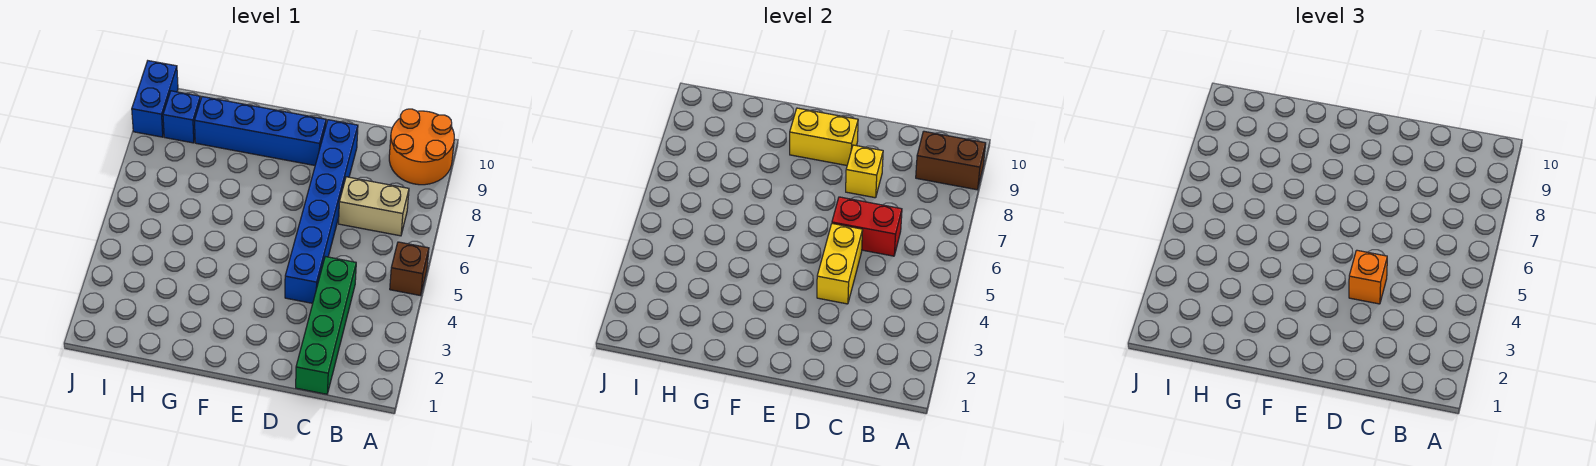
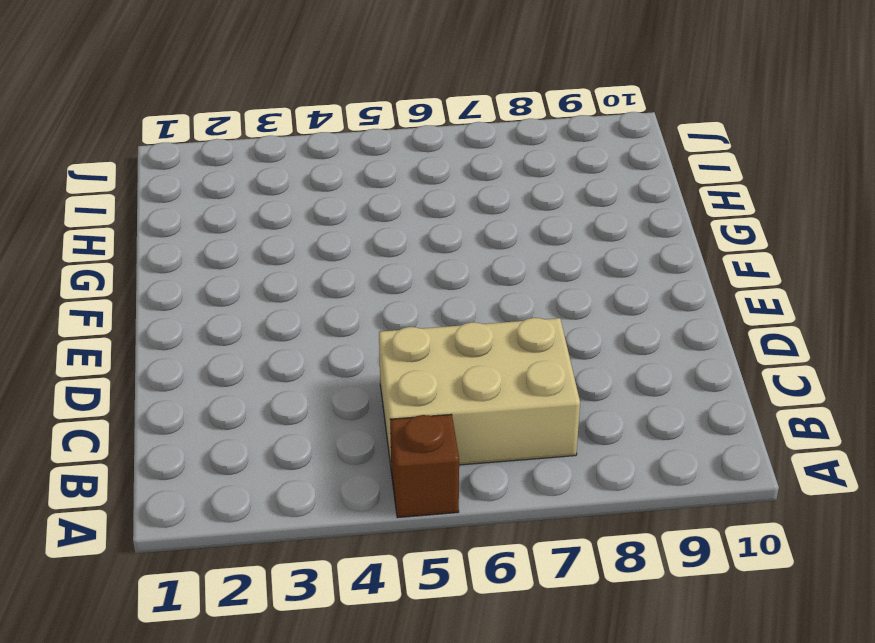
tan brick B5:C7 level 1 -> tan brick B7:C7 level 1
none -> orange round brick A9:B10 level 1
none -> green brick C1:C4 level 1
none -> blue brick D4:D9 level 1

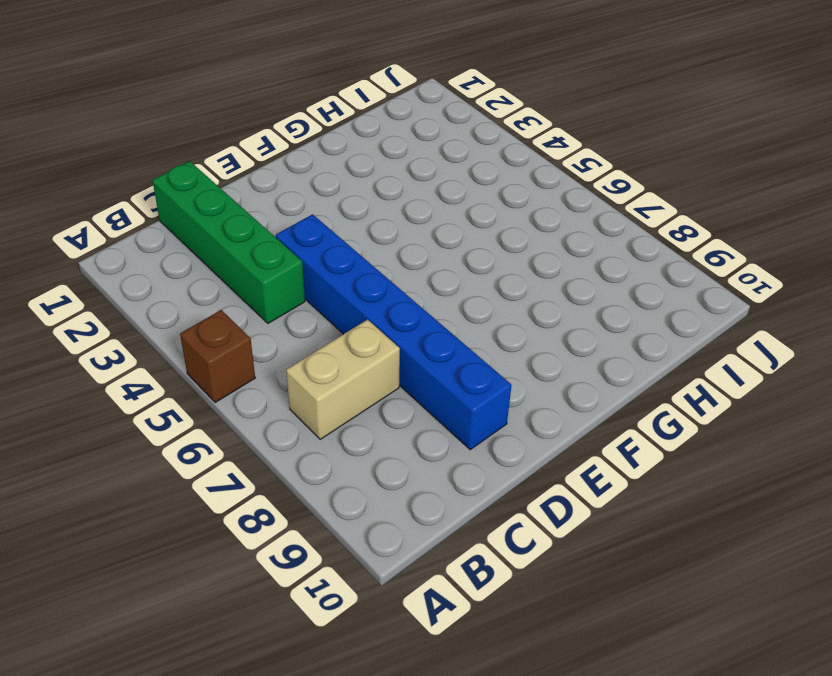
none -> orange round brick A9:B10 level 1
none -> blue brick E9:H9 level 1
none -> blue brick I9 level 1

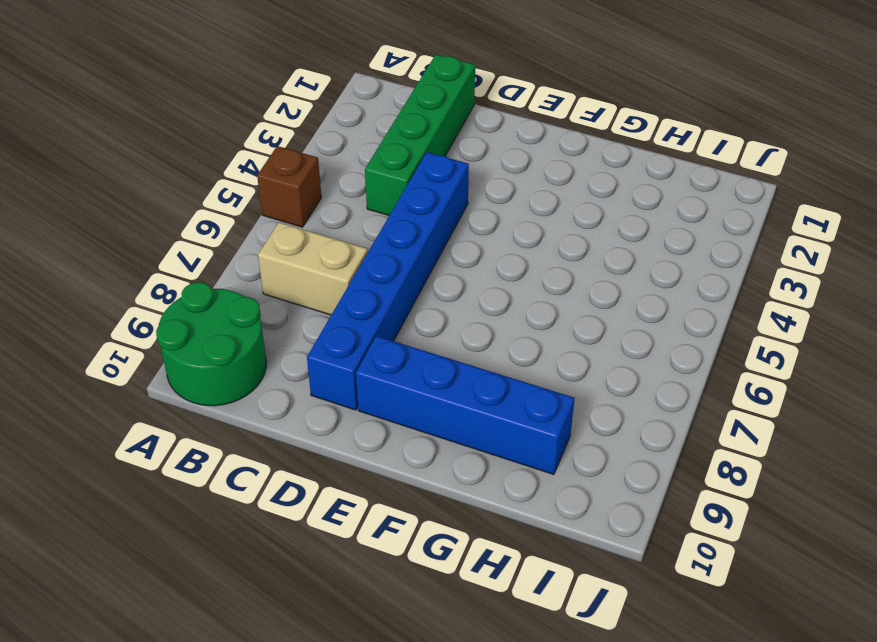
green round brick A9:B10 level 1 -> orange round brick A9:B10 level 1
none -> blue brick I9 level 1
none -> blue brick J9:J10 level 1
none -> brown brick A9:B9 level 2

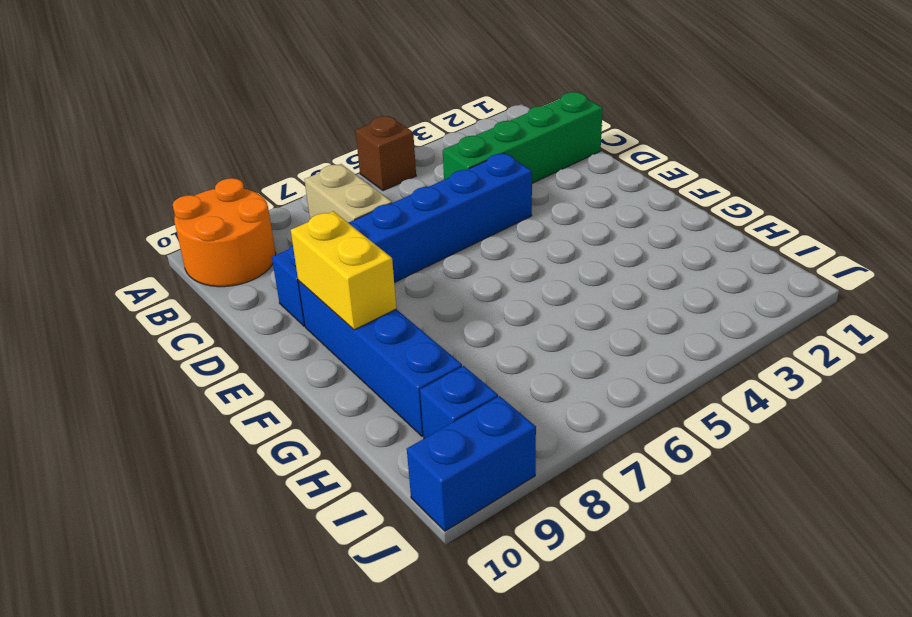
none -> brown brick A9:B9 level 2
none -> red brick C6:D6 level 2
none -> yellow brick D4:D5 level 2

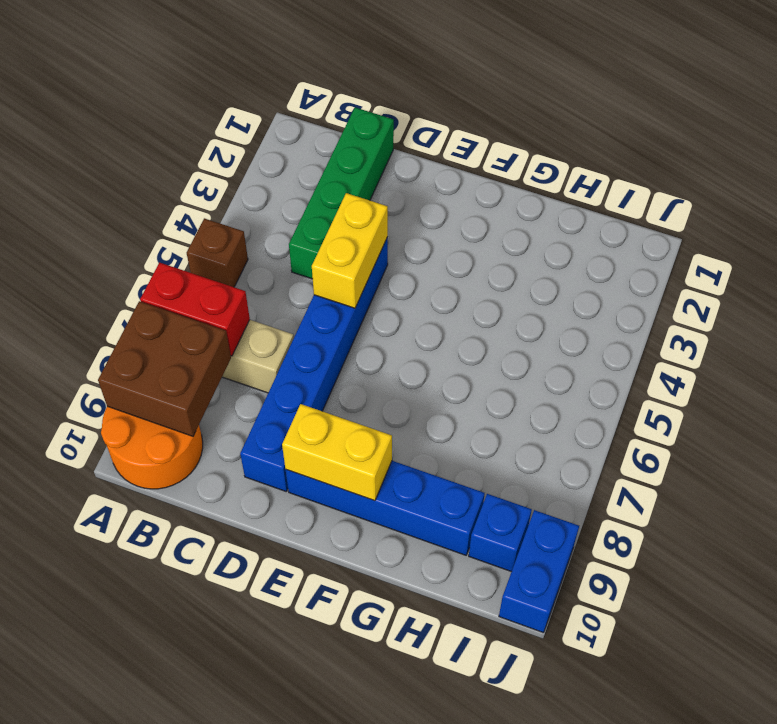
red brick A7:B7 level 2 -> red brick C6:D6 level 2
brown brick A8:B9 level 2 -> brown brick A9:B9 level 2
none -> yellow brick D8 level 2
none -> orange brick D4 level 3

